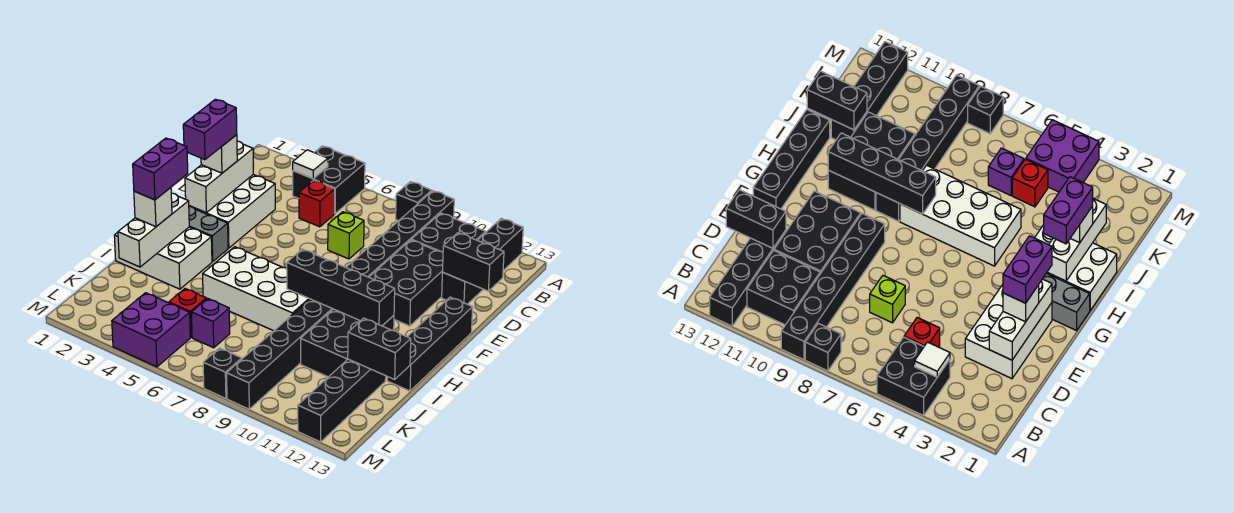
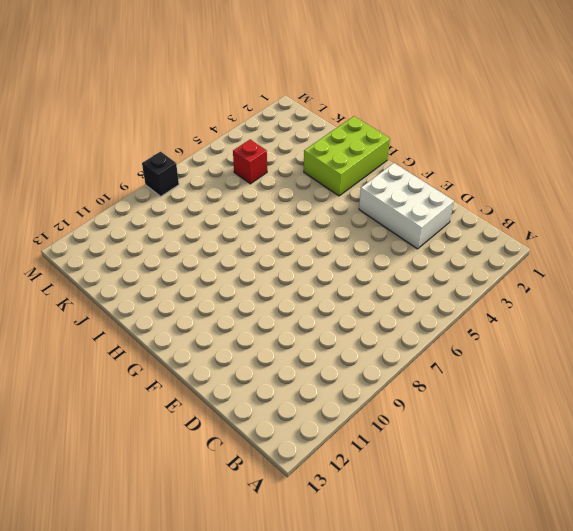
lime brick H1:I3 level 1 -> white brick H1:I3 level 1
none -> black brick A4:B5 level 1
none -> black brick A8 level 1
none -> black brick A9:F9 level 1
none -> black brick A12:D12 level 1

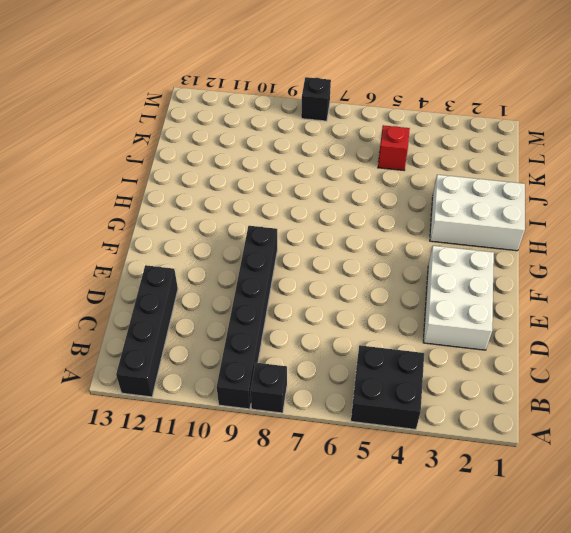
none -> black brick B10:C11 level 1
none -> red brick C5 level 1
none -> lime brick D7 level 1
none -> black brick D10:F11 level 1

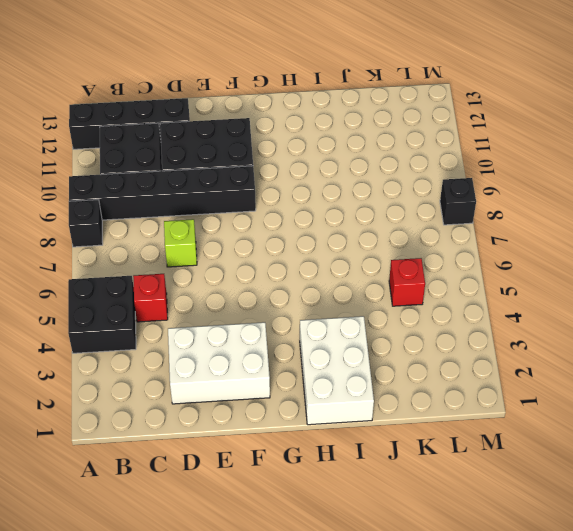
none -> black brick F13:I13 level 1
none -> grey brick G1:G3 level 1
none -> white brick H5:I8 level 1
none -> black brick H9:M9 level 1

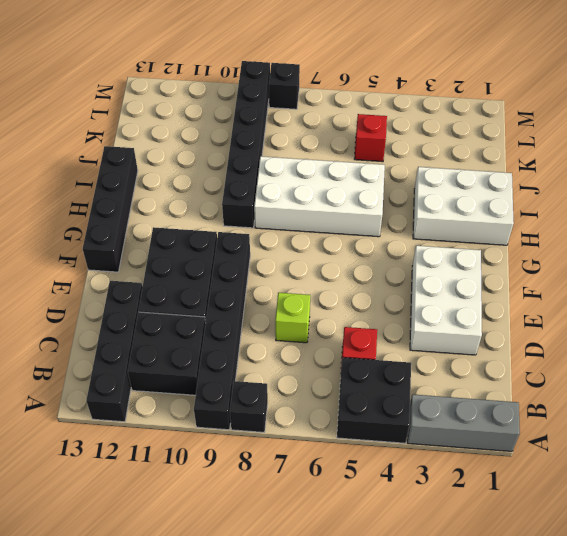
grey brick A1:A3 level 1 -> grey brick G1:G3 level 1
none -> black brick H10:J11 level 1
none -> black brick J12:M12 level 1
none -> purple brick K6 level 1
none -> purple brick L4:M5 level 1

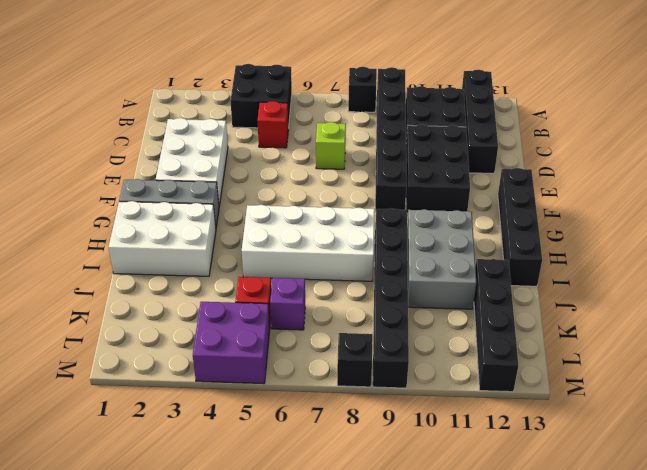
grey brick H10:J11 level 1 -> black brick H10:J11 level 1
none -> white tile B4 level 2
none -> white brick D2:F2 level 2
none -> black brick D12:D13 level 2
none -> white brick H2:J2 level 2

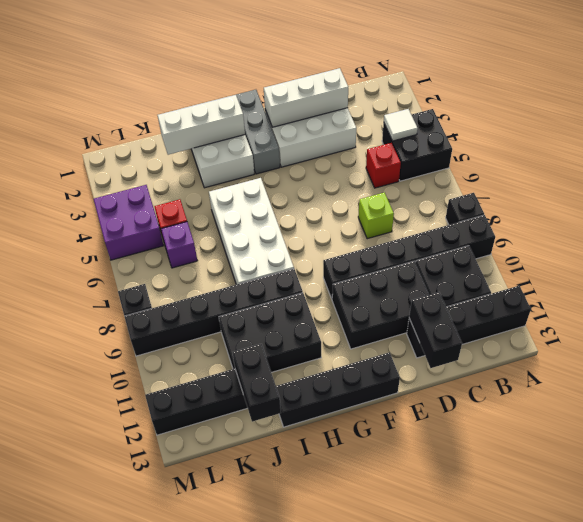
none -> black brick H8:H11 level 2
none -> white brick E2 level 3
none -> white brick I2 level 3
none -> purple brick E2:F2 level 4

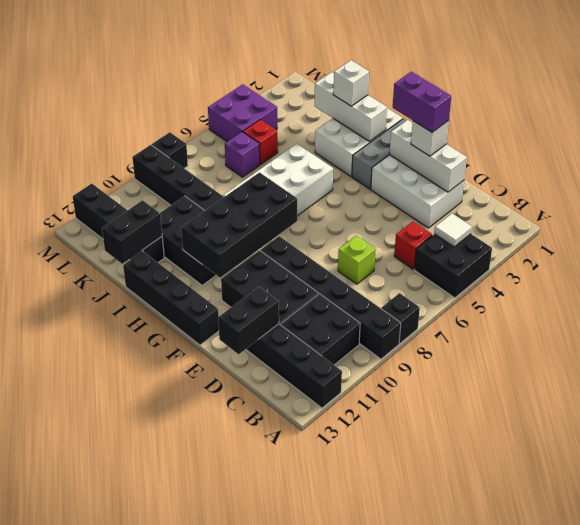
black brick G8:H11 level 2 -> black brick H8:H11 level 2
none -> purple brick H2:I2 level 4

